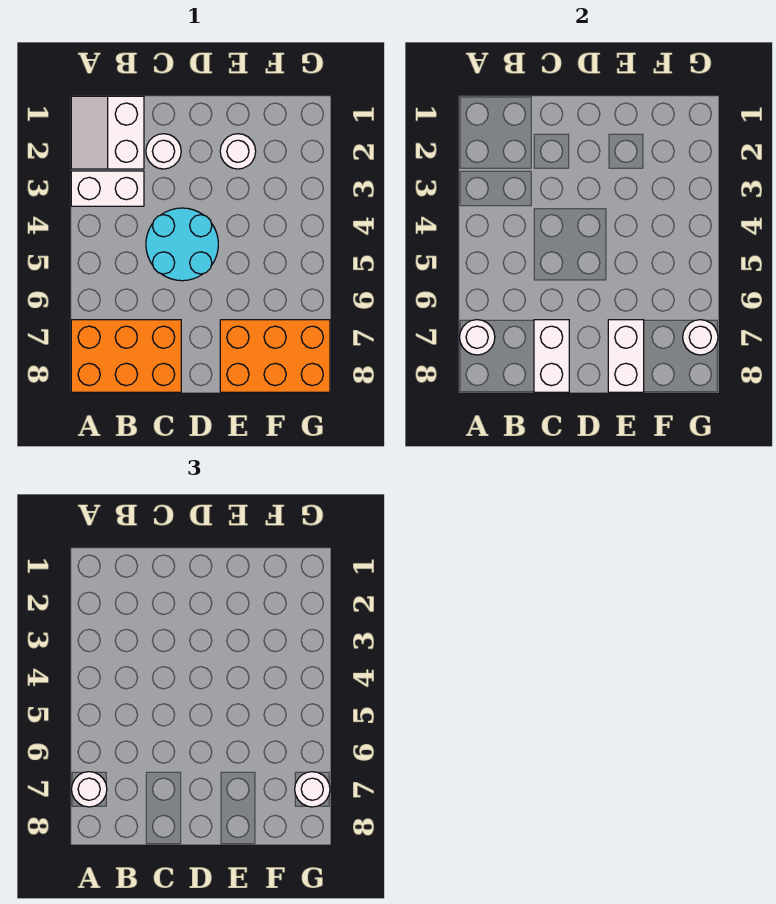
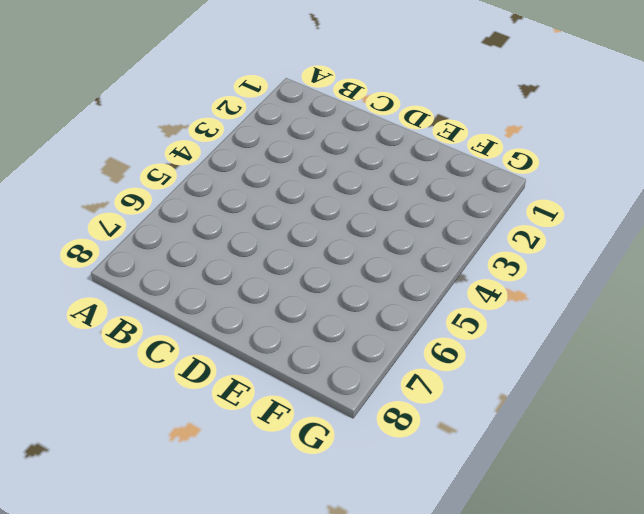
none -> white slope A1:B2 level 1 top B
none -> white brick A3:B3 level 1
none -> orange brick A7:C8 level 1

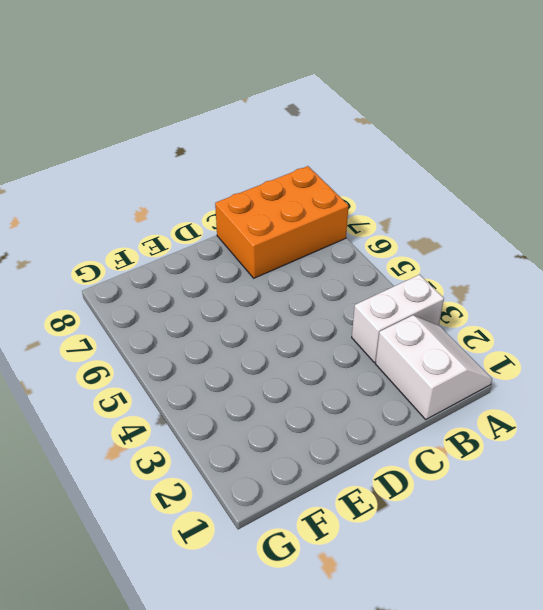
none -> white round brick C2 level 1
none -> cyan round brick C4:D5 level 1
none -> white round brick E2 level 1

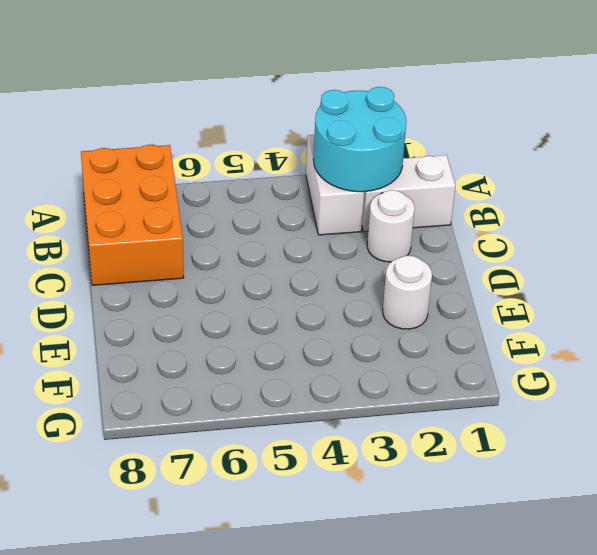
cyan round brick A2:B3 level 2 -> cyan round brick C4:D5 level 1
none -> orange brick E7:G8 level 1
none -> white round brick A7 level 2
none -> white brick C7:C8 level 2

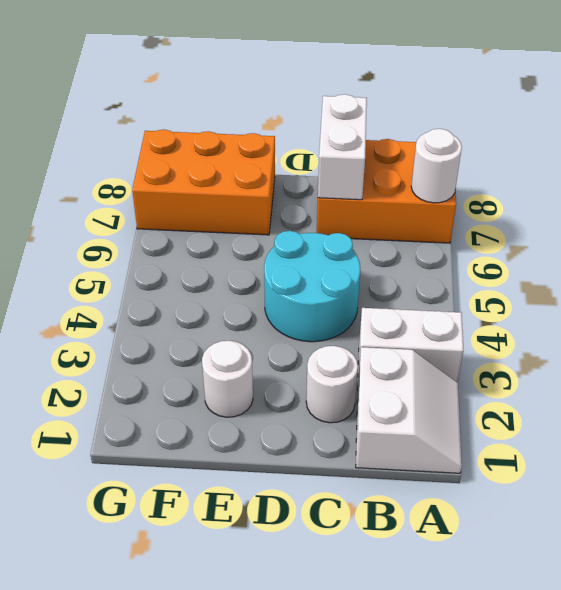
none -> white brick E7:E8 level 2
none -> white round brick G7 level 2
none -> white round brick A7 level 3

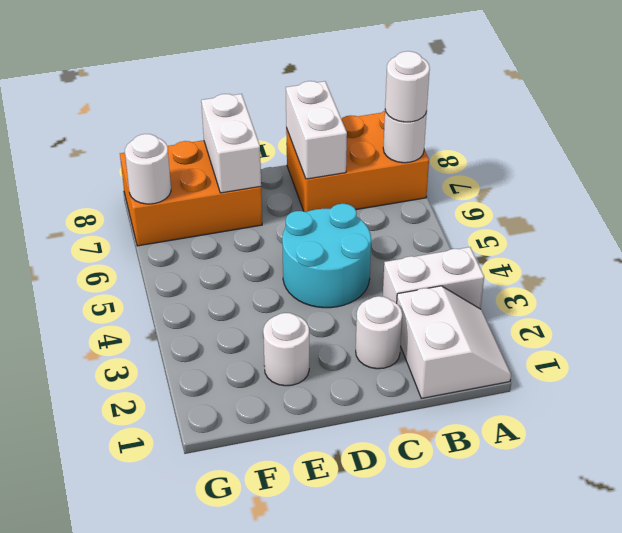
none -> white round brick G7 level 3

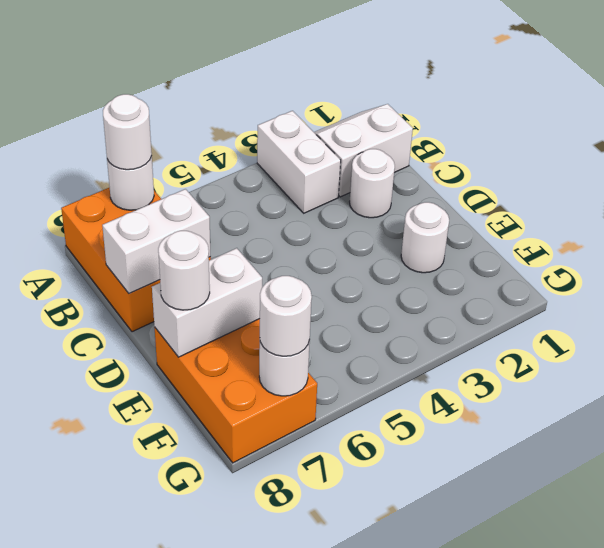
white round brick E8 level 3 -> none
none -> cyan round brick C4:D5 level 1

